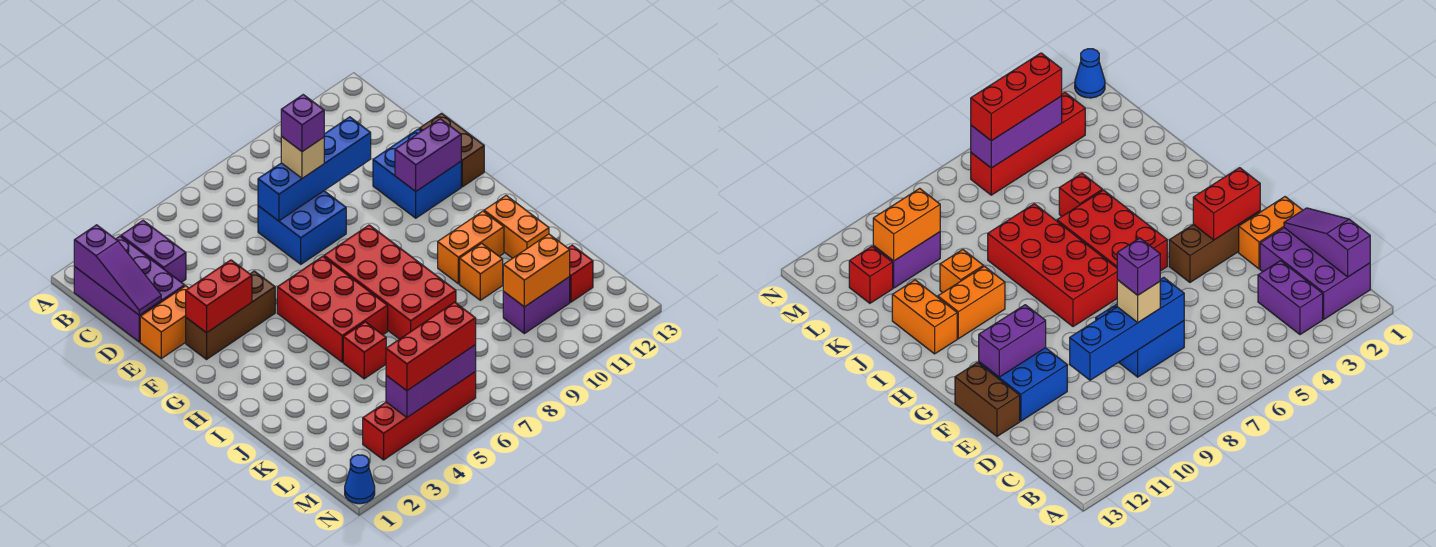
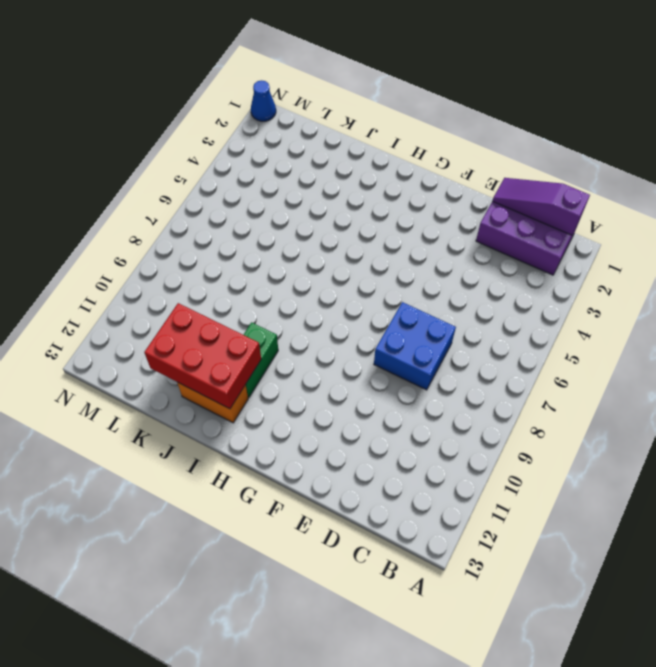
green brick I10:I11 level 1 -> orange brick I10:I11 level 1
red brick I11:K12 level 2 -> red brick G5:I6 level 1
none -> purple brick B3:C3 level 1
none -> orange brick E1:E2 level 1
none -> blue brick E11:F12 level 1

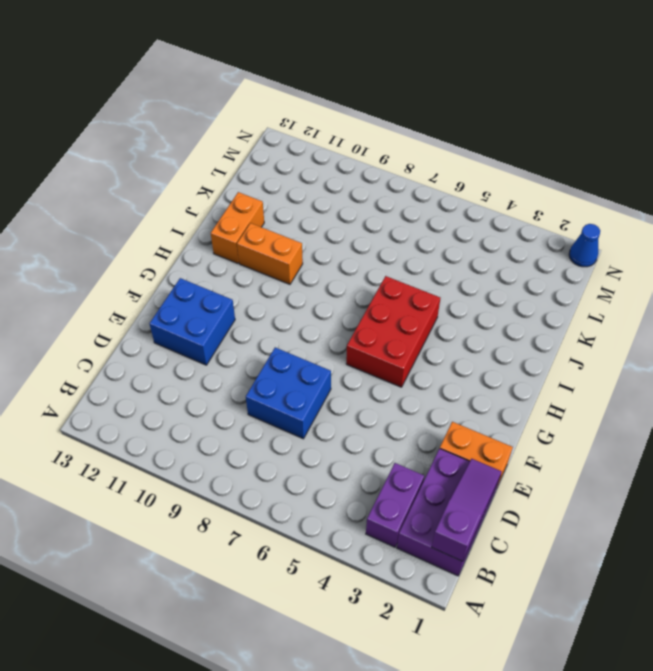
none -> brown brick E13:F13 level 1
none -> brown brick F2:F4 level 1
none -> red brick G7:J8 level 1

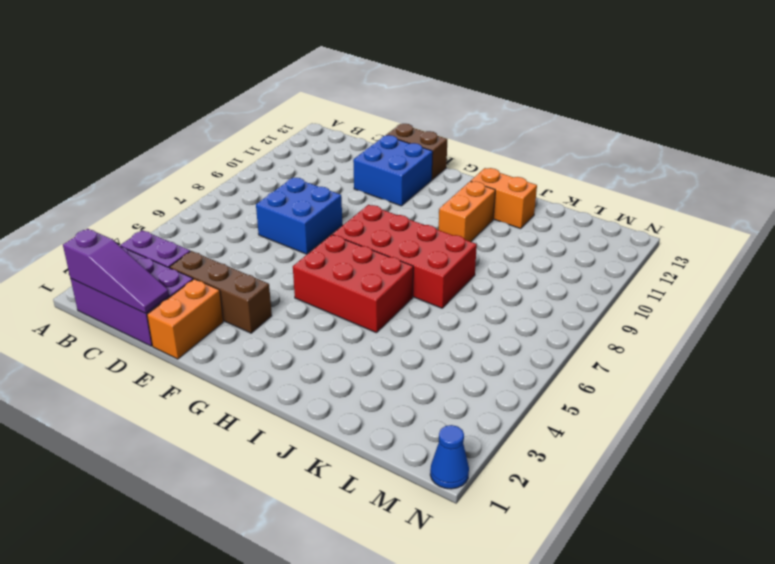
brown brick D3:F3 level 1 -> brown brick F2:F4 level 1
none -> red brick J5 level 1
none -> orange brick J10 level 1
none -> purple brick L10:L11 level 1

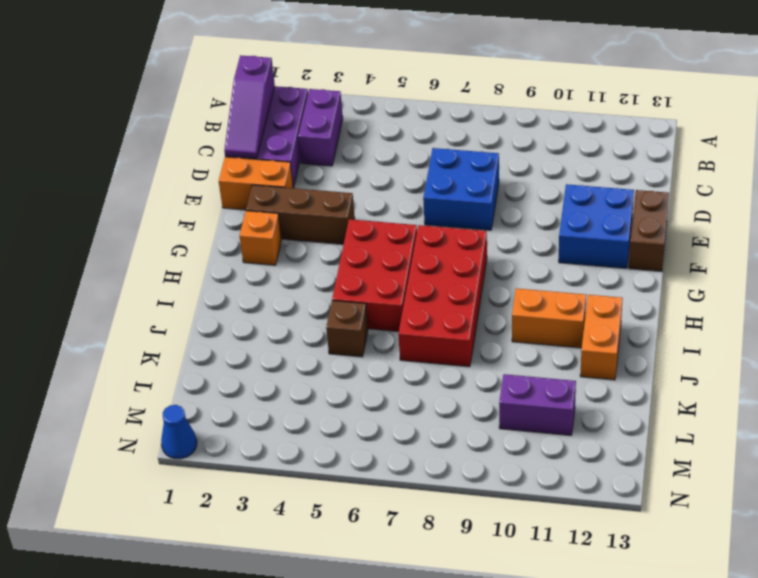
orange brick G2 level 1 -> orange brick J10 level 1
brown brick J5 level 1 -> red brick J5 level 1
none -> red brick L12 level 1
none -> red brick M3:M6 level 1
none -> blue brick D7:D10 level 2

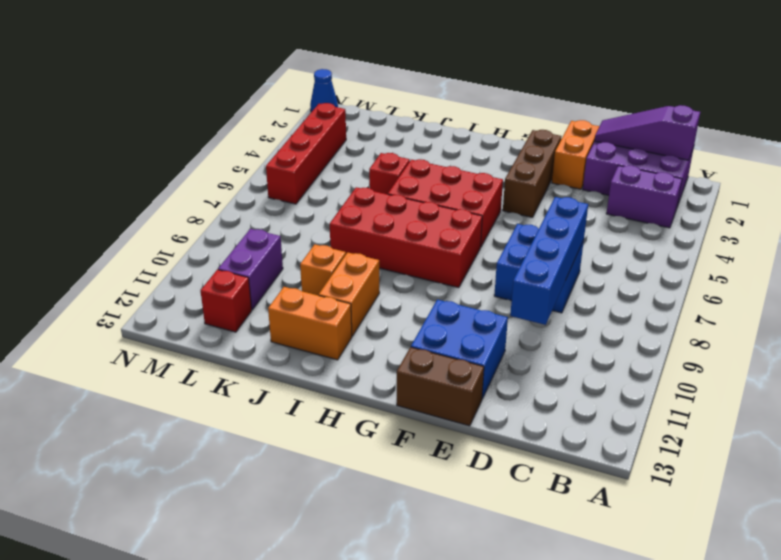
none -> red brick F2:F3 level 2
none -> purple brick F11:F12 level 2
none -> orange brick L10:L11 level 2

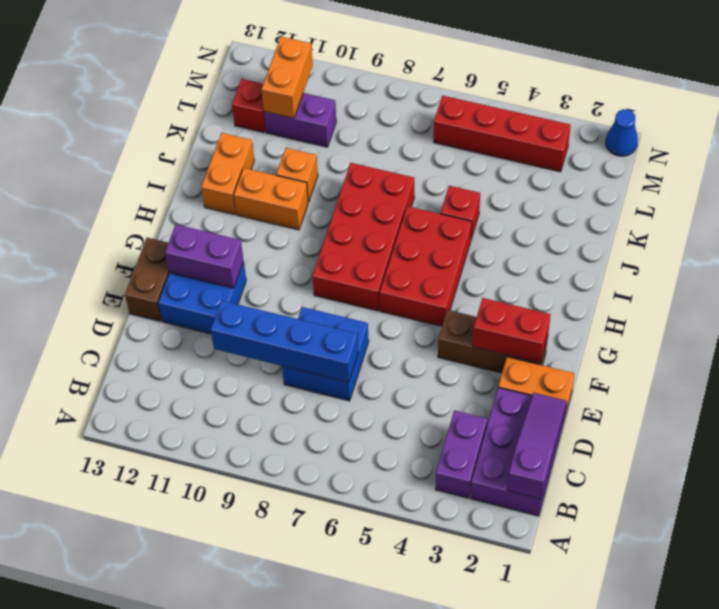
orange brick L11:M11 level 2 -> orange brick L10:L11 level 2
none -> purple brick M4:M6 level 2
none -> tan brick D8 level 3
none -> red brick M4:M6 level 3

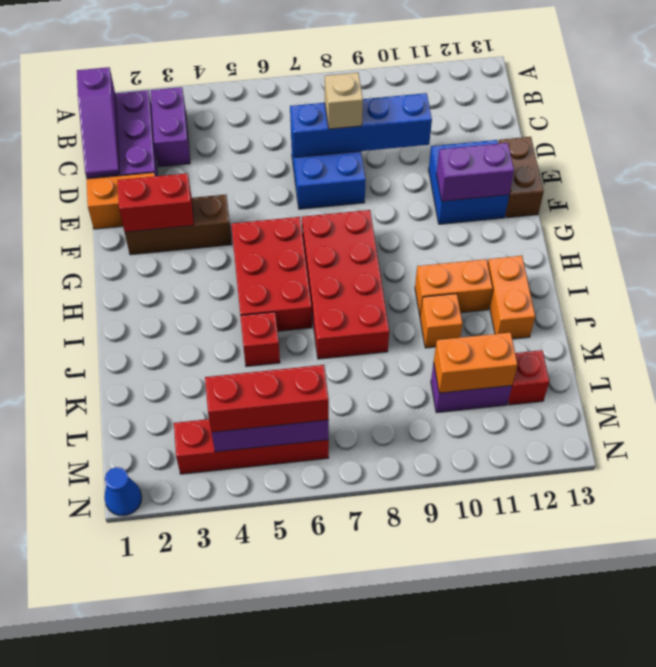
none -> purple brick D8 level 4

